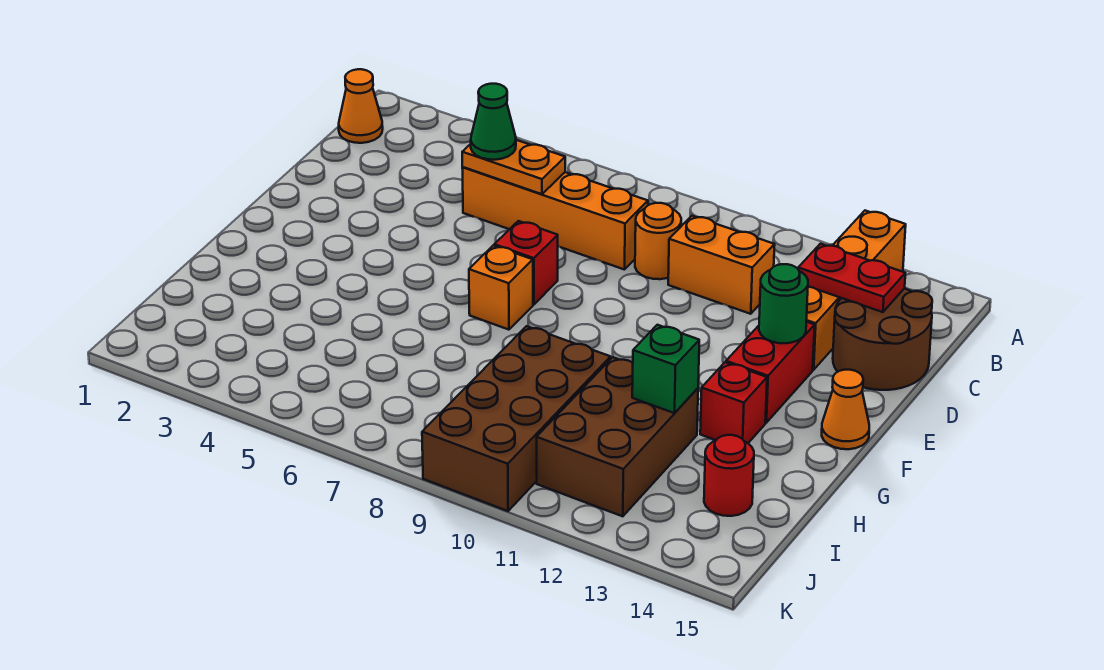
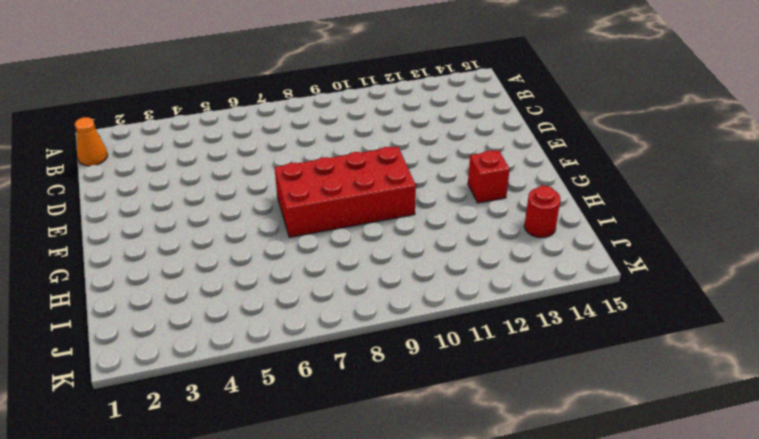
red brick F7:G10 level 1 -> orange brick F7 level 1
none -> orange brick A13:D13 level 1
none -> orange brick C5:C8 level 1
none -> orange round brick C9 level 1

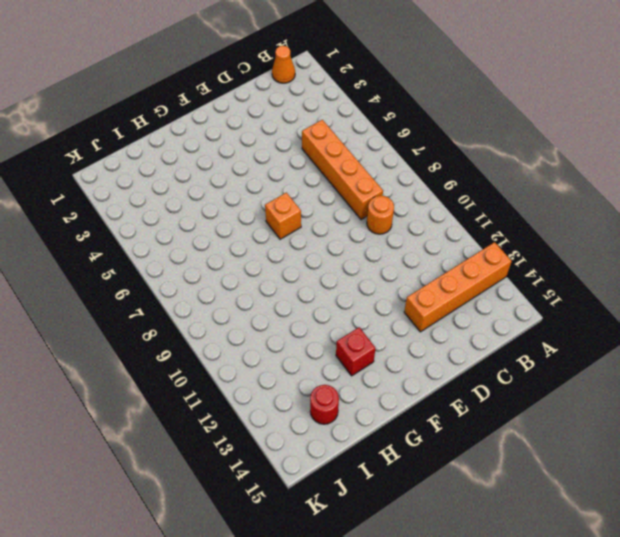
none -> orange brick C10:C11 level 1
none -> brown round brick C14:D15 level 1
none -> red brick E7 level 1

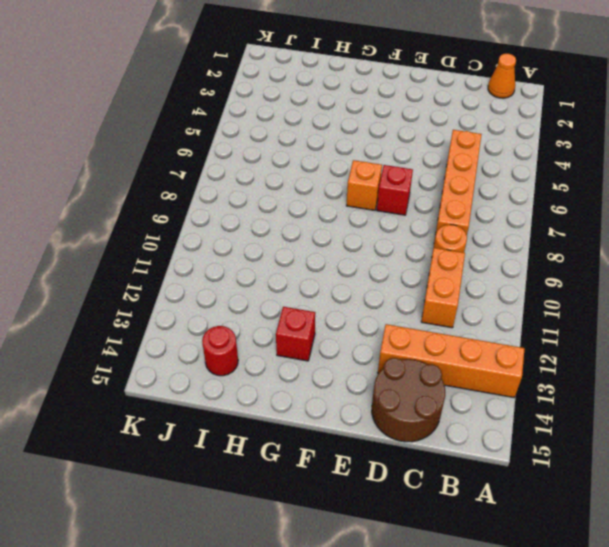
none -> red brick E13:F13 level 1
none -> orange cone F15 level 1
none -> brown brick H9:K10 level 1

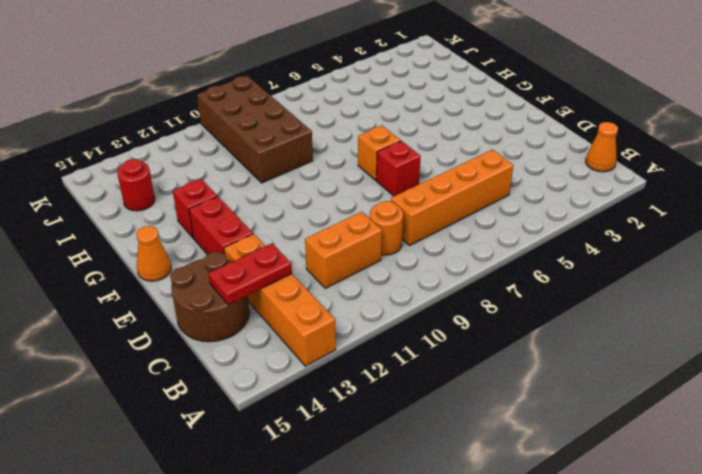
none -> brown brick H11:J12 level 1
none -> orange plate C5:C6 level 2
none -> green round brick E13 level 2

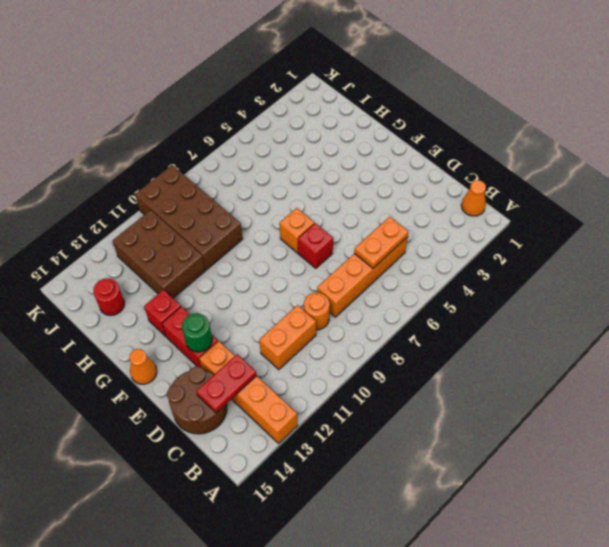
none -> green brick H12 level 2
none -> green cone C5 level 3

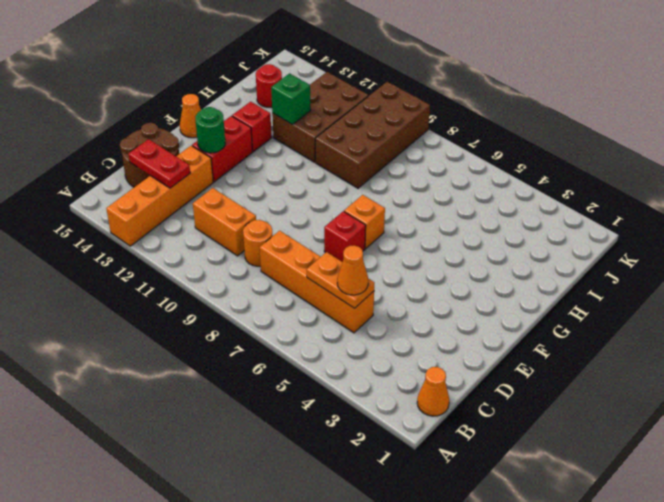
orange cone C5 level 3 -> green cone C5 level 3

